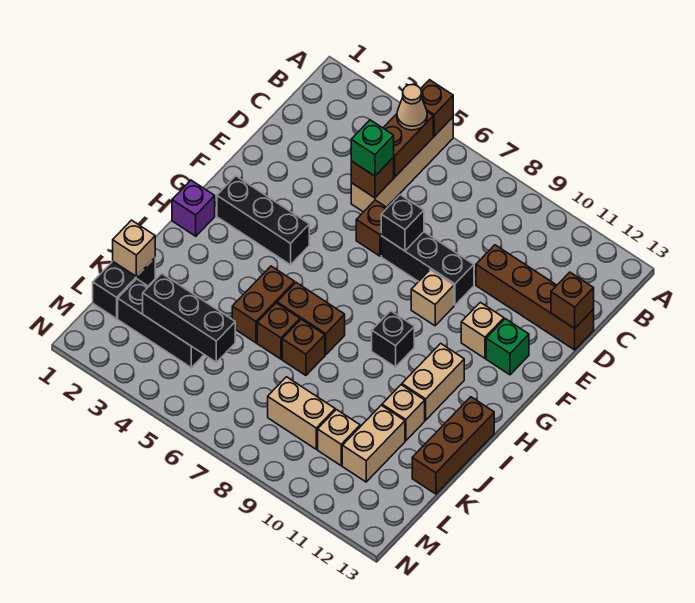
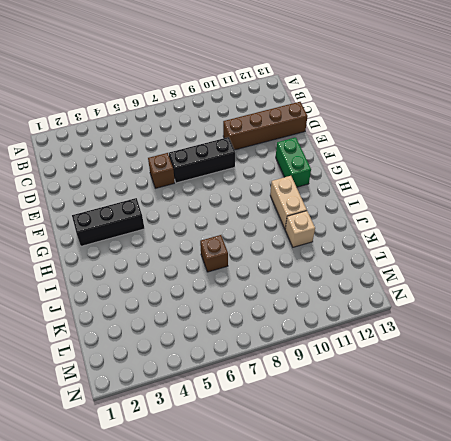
green brick F12:G12 level 1 -> green brick F12 level 1
none -> tan brick A5:D5 level 1
none -> tan brick F9 level 1
none -> tan brick F11 level 1
none -> purple brick H1 level 1

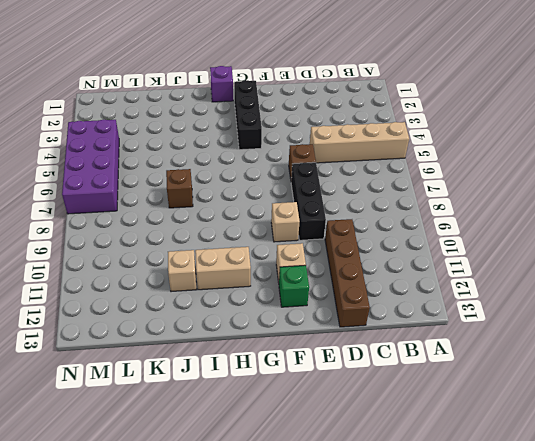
purple brick M4:N7 level 1 -> none
none -> black brick H9 level 1
none -> brown brick I5:J5 level 1
none -> brown brick I6:I7 level 1
none -> brown brick I13:K13 level 1

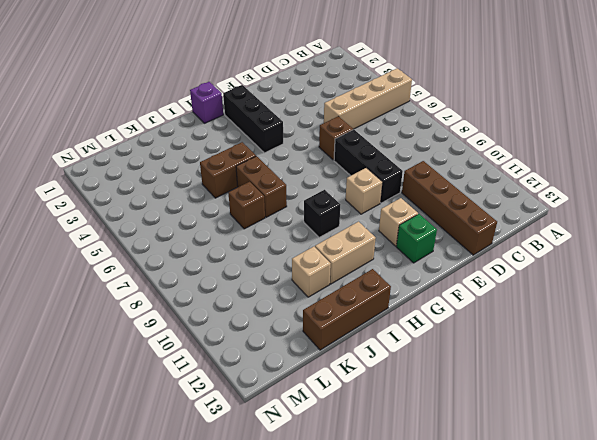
none -> brown brick J6 level 1
none -> black brick K1:L1 level 1
none -> tan brick K11:L11 level 1
none -> black brick L2:L4 level 1

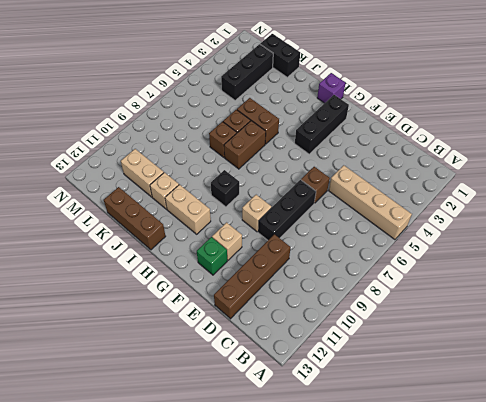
none -> tan brick L8:L9 level 1
none -> tan brick L10 level 1
none -> brown brick A5 level 2
none -> brown brick B5:C5 level 2

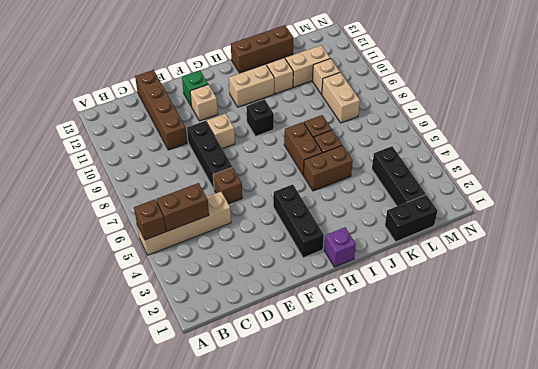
none -> brown brick D5 level 2
none -> brown brick D13 level 2
none -> black brick E7 level 2
none -> tan brick K1 level 2

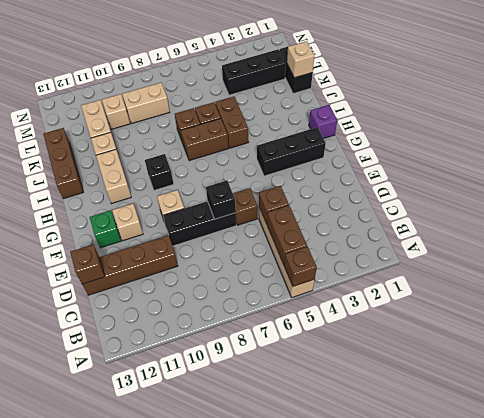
none -> black brick L3:L5 level 2
none -> tan cone B5 level 3
none -> green brick D5 level 3

